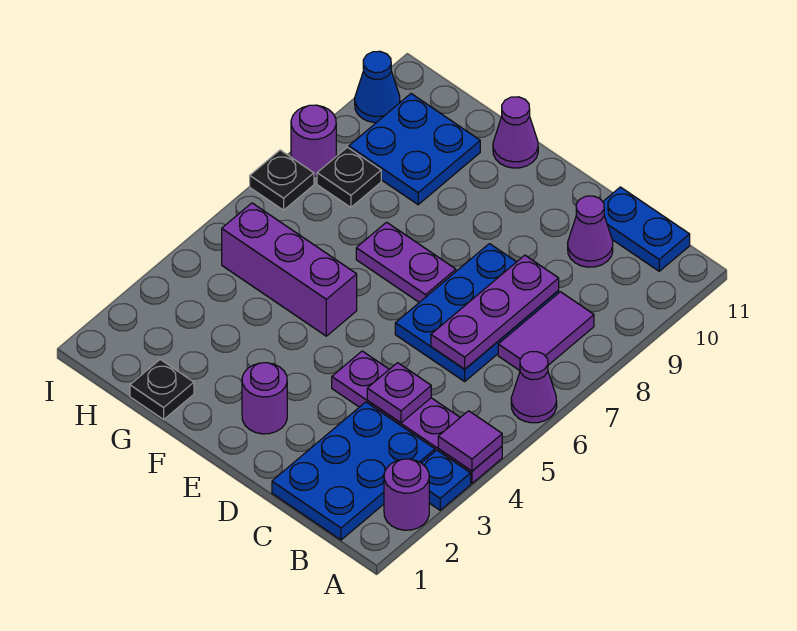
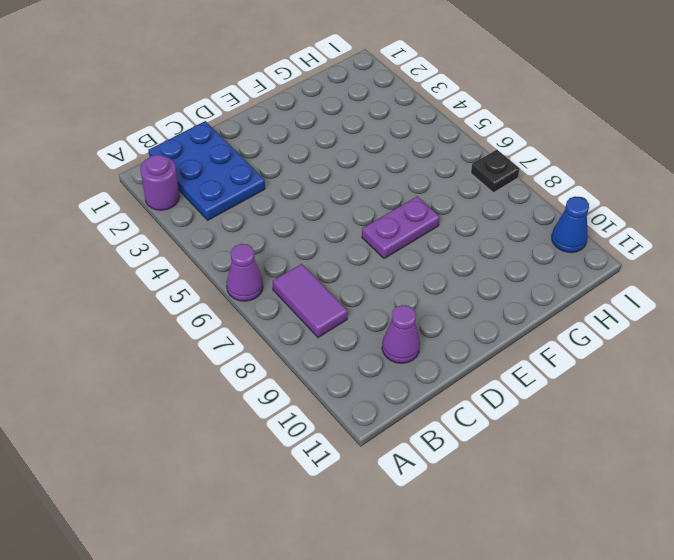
none -> blue plate A3 level 1
none -> purple plate A4:D4 level 1
none -> blue plate B11:C11 level 1

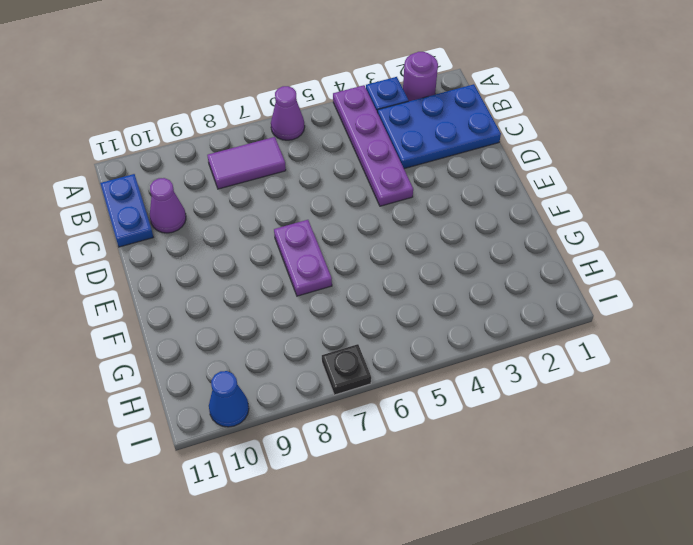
none -> blue plate C6:D8 level 1
none -> purple round brick E2 level 1
none -> purple brick F5:H5 level 1

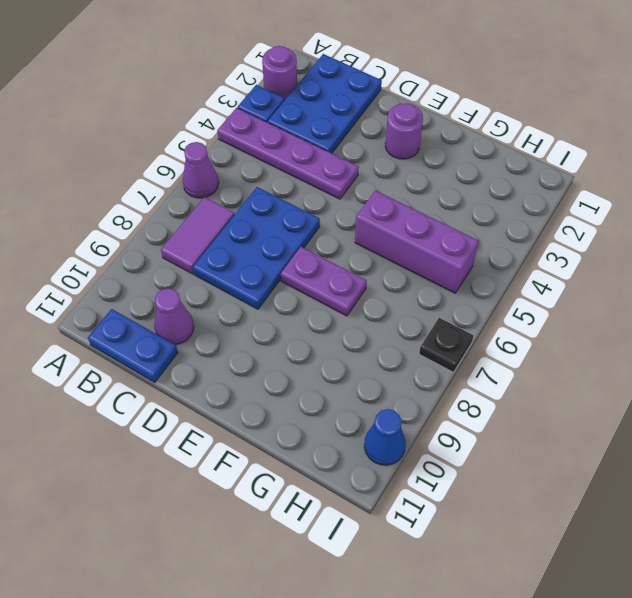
none -> purple cone F11 level 1
none -> black plate G1 level 1
none -> blue plate G9:H10 level 1

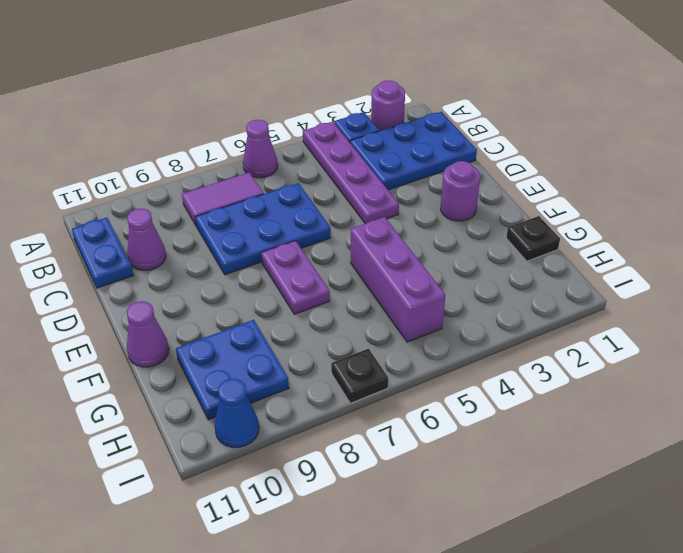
none -> black plate H8 level 1
none -> purple round brick I8 level 1
none -> purple tile A4 level 2

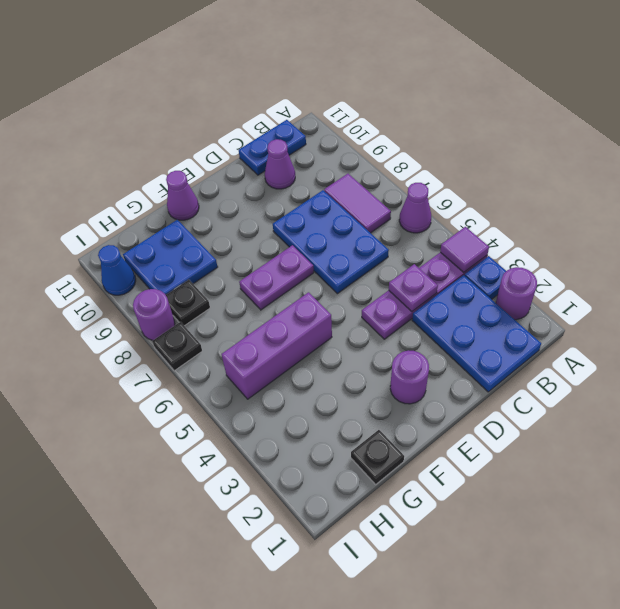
none -> purple plate C6:C8 level 2

